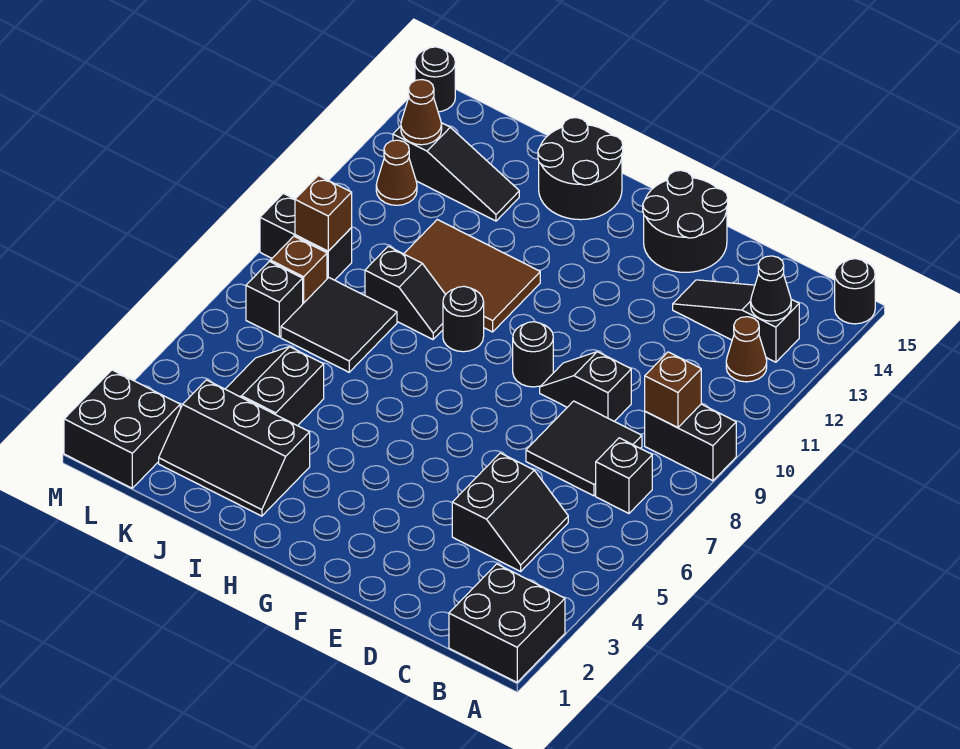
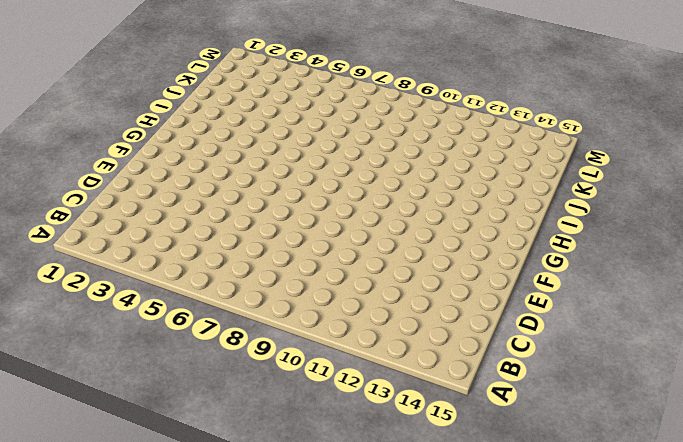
none -> black brick A1:B2 level 1
none -> black brick A9:B9 level 1
none -> black round brick A15 level 1

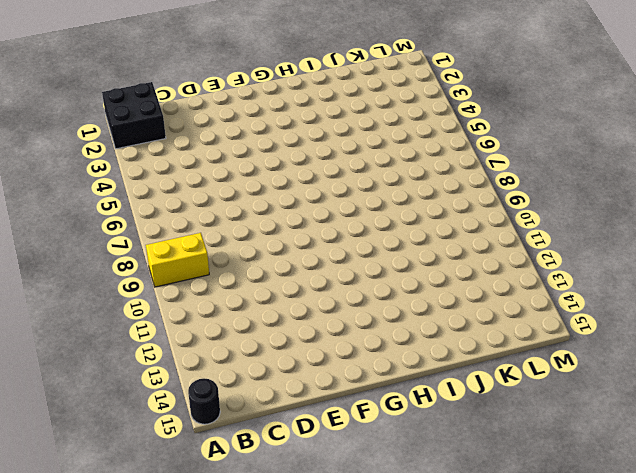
yellow brick A9:B9 level 1 -> black brick A9:B9 level 1
none -> black brick B7 level 1
none -> brown cone B12 level 1
none -> black slope B13:D13 level 1 top B

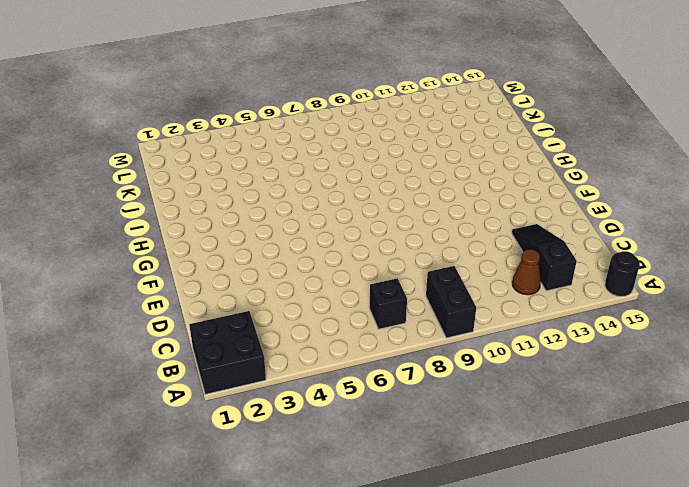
none -> black slope C4:D5 level 1 top D
none -> black tile C7:D8 level 1
none -> black slope D9:E9 level 1 top D

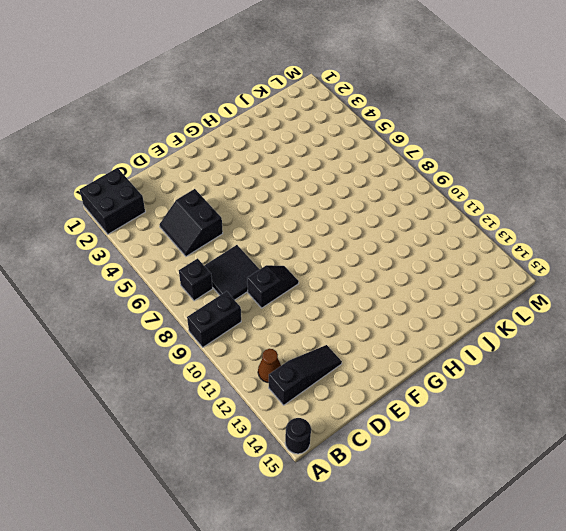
none -> black round brick E14:F15 level 1
none -> black round brick F9 level 1
none -> black round brick H9 level 1

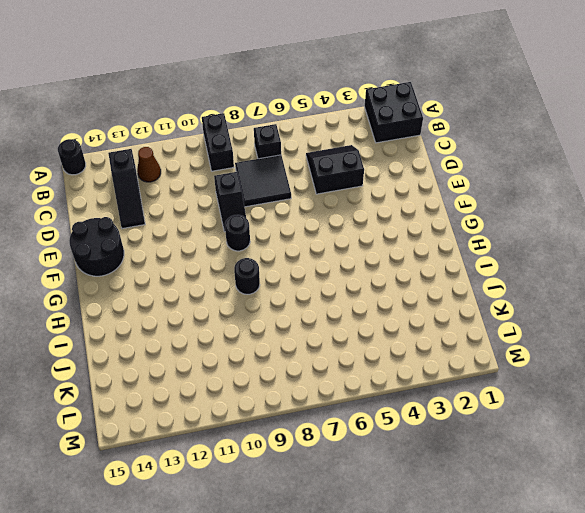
none -> brown tile H10:J11 level 1
none -> black round brick H14:I15 level 1
none -> black slope I2:K3 level 1 top 3

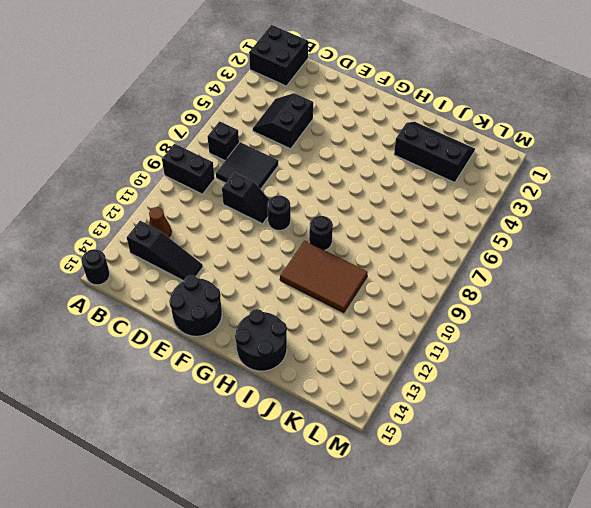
none -> black slope I9:J9 level 1 top J
none -> black slope J4:K5 level 1 top J
none -> black tile J7:K8 level 1

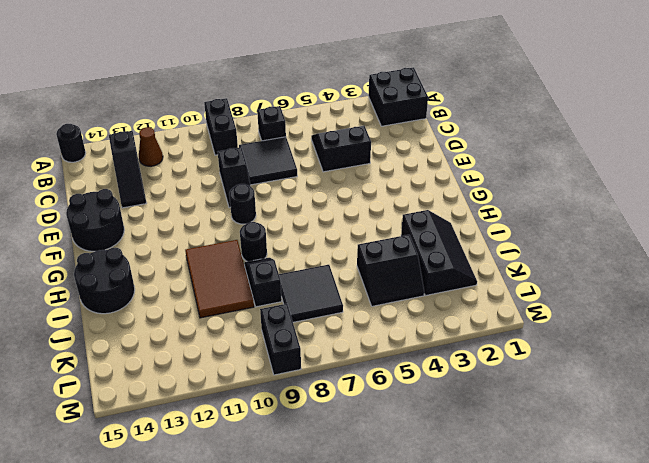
none -> black slope J13:L13 level 1 top L
none -> black brick L1:M2 level 1
none -> black brick L7 level 1

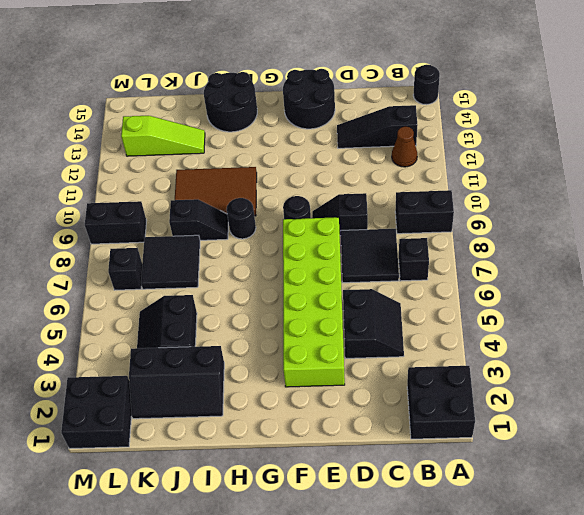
lime brick E3:F8 level 1 -> none
lime slope J13:L13 level 1 top L -> black slope J13:L13 level 1 top L
none -> brown brick L8 level 1
none -> brown cone L12 level 1
none -> black round brick M15 level 1

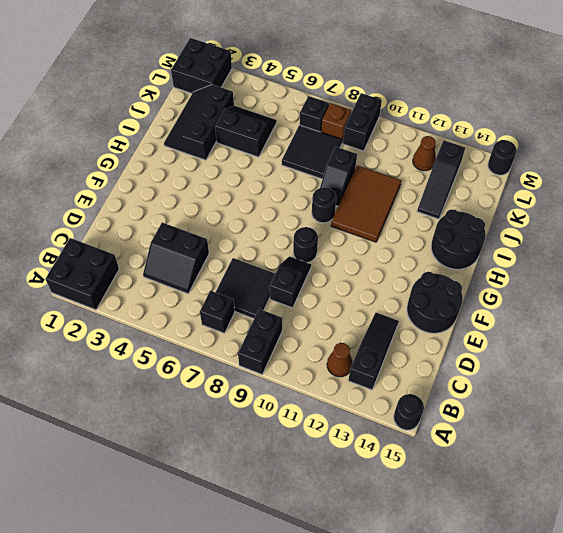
none -> brown brick B9 level 2
none -> black cone B13 level 2
none -> brown brick L9 level 2

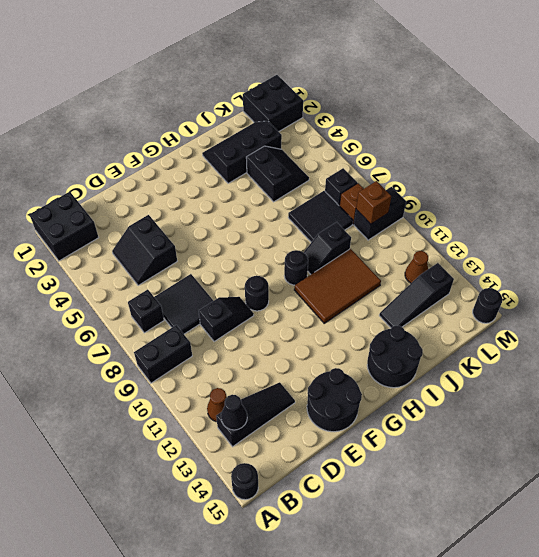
none -> brown brick B9 level 2
none -> brown cone L13 level 2

